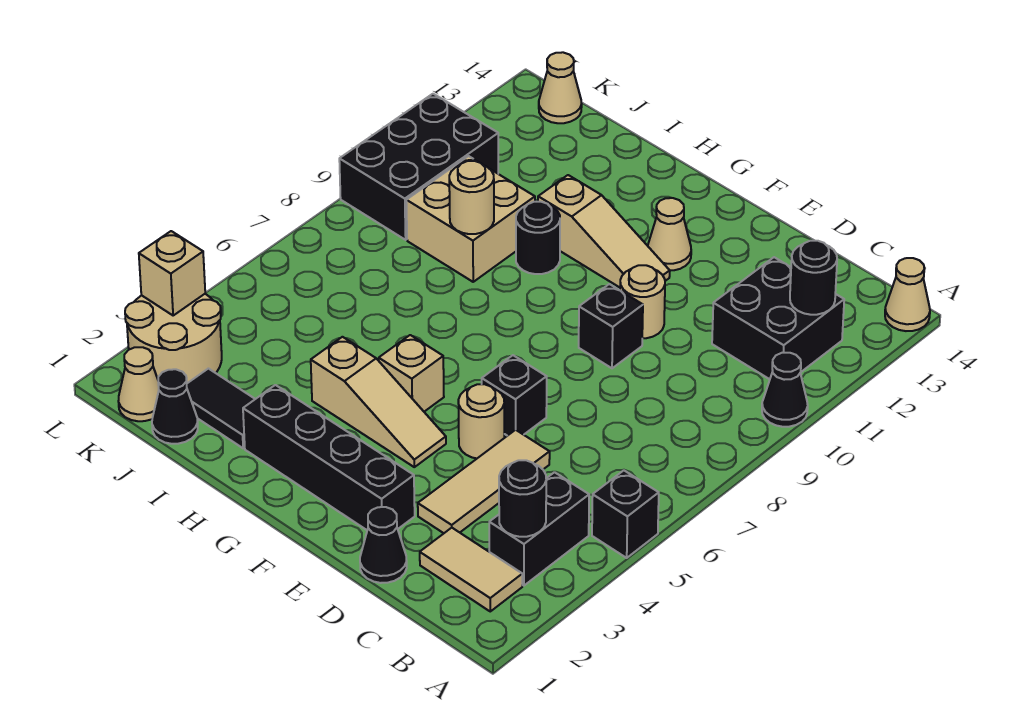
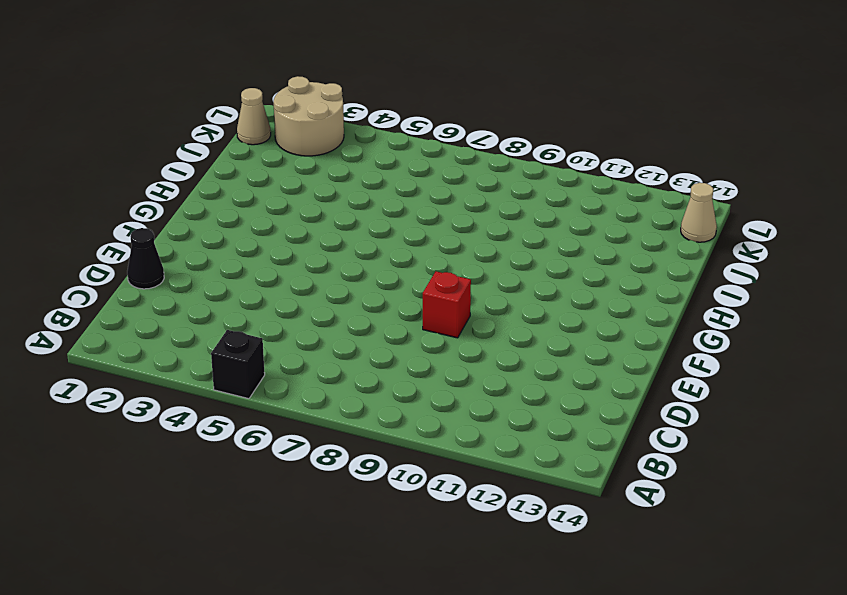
red brick E9 level 1 -> black brick E9 level 1
none -> black cone A10 level 1
none -> tan cone A14 level 1
none -> tan tile B2:C2 level 1

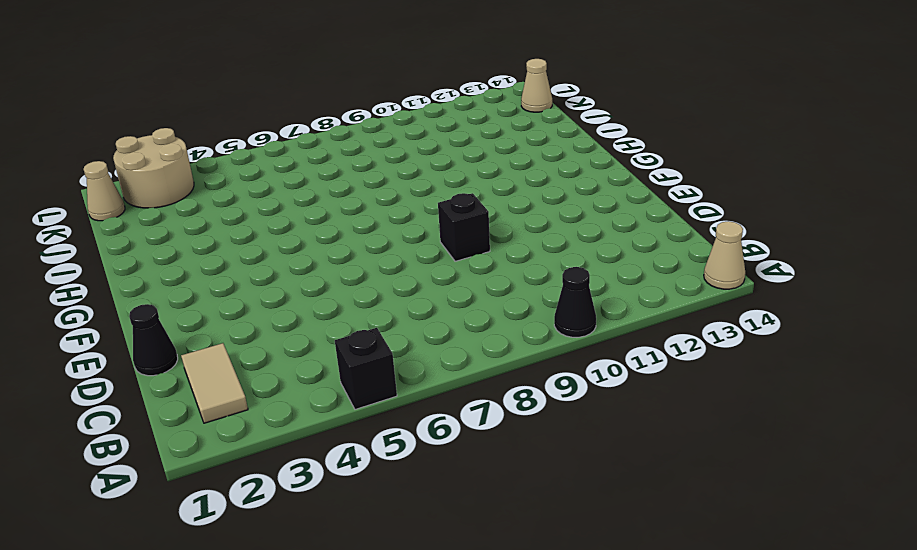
none -> black brick B3:B4 level 1
none -> black brick B11:C12 level 1
none -> tan tile D3:D5 level 1

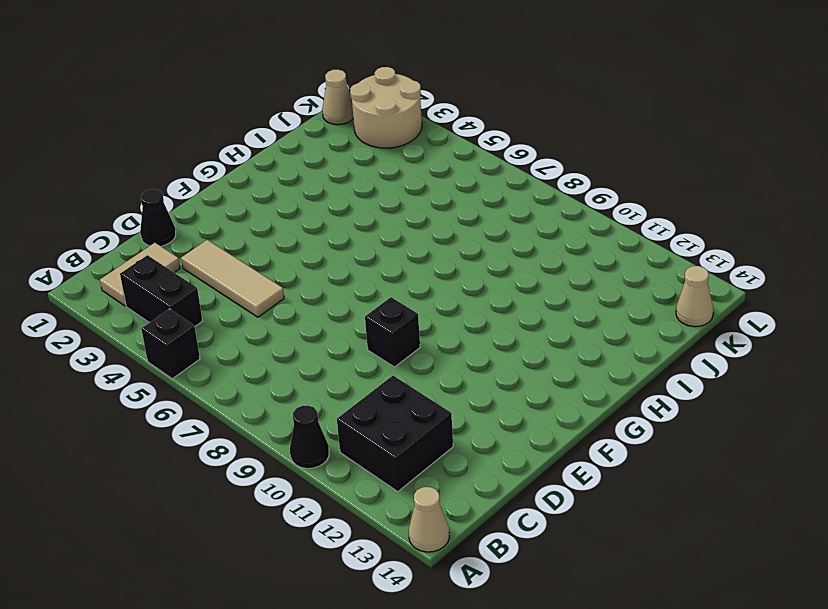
none -> black brick E2:H2 level 1
none -> tan round brick E5 level 1
none -> black brick E6 level 1

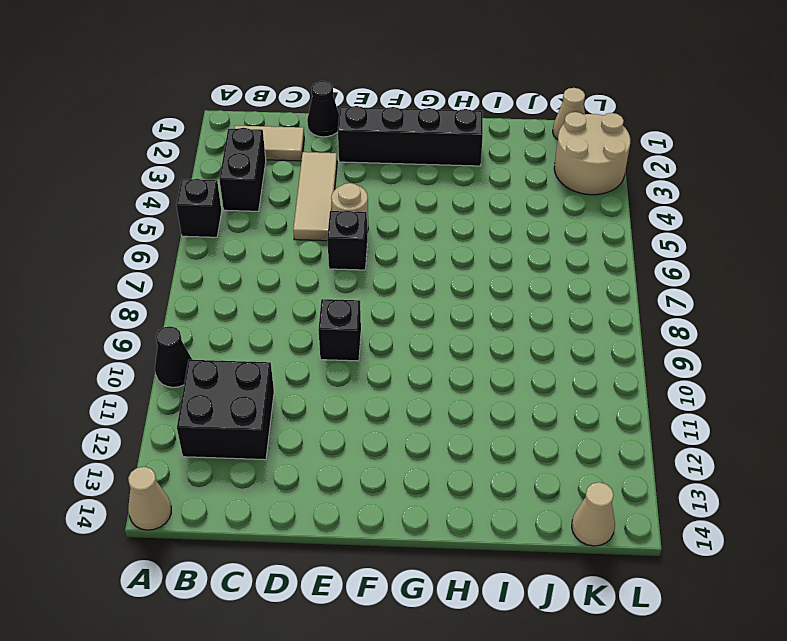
none -> tan round brick E10 level 1
none -> tan slope F4:H4 level 1 top H
none -> tan slope F11:H11 level 1 top H

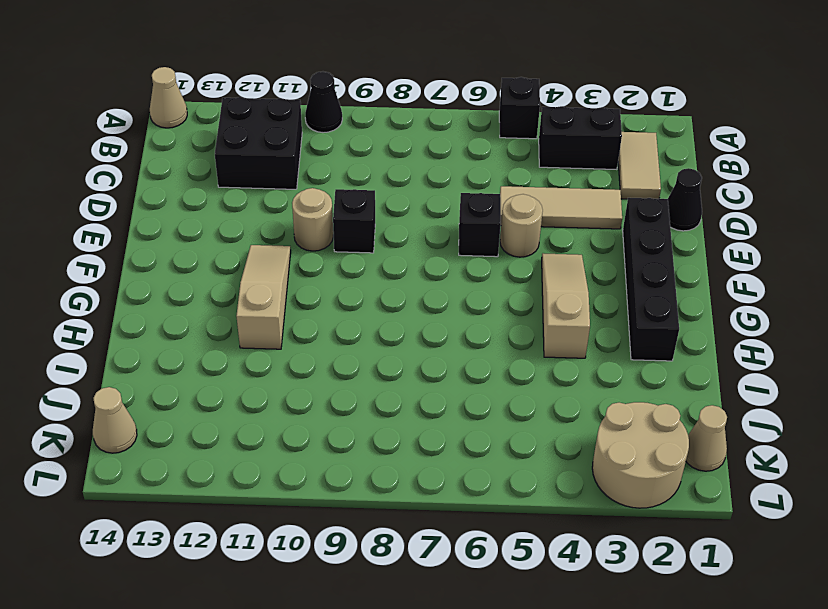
none -> tan cone F12 level 1
none -> tan brick G5 level 1
none -> black round brick H10 level 1

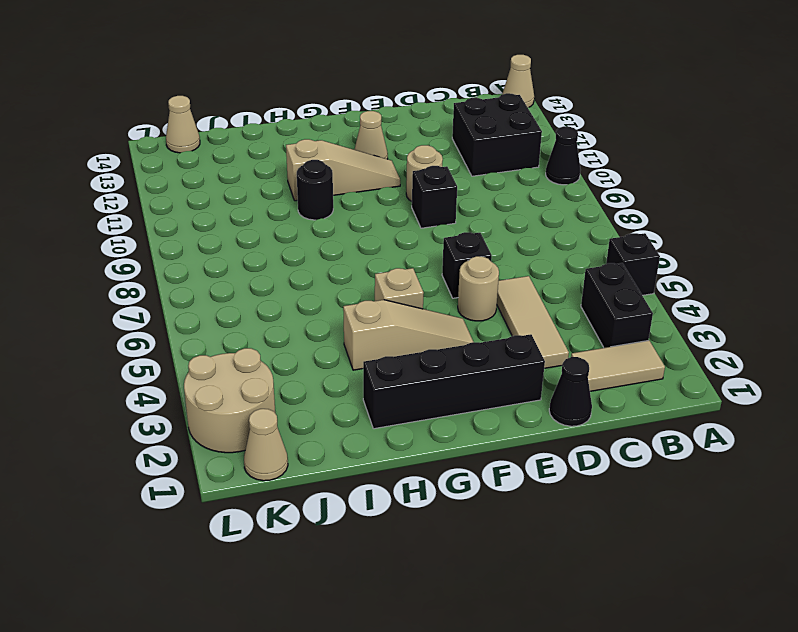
none -> black tile I2:J2 level 1
none -> tan brick I9:J10 level 1
none -> black cone J1 level 1

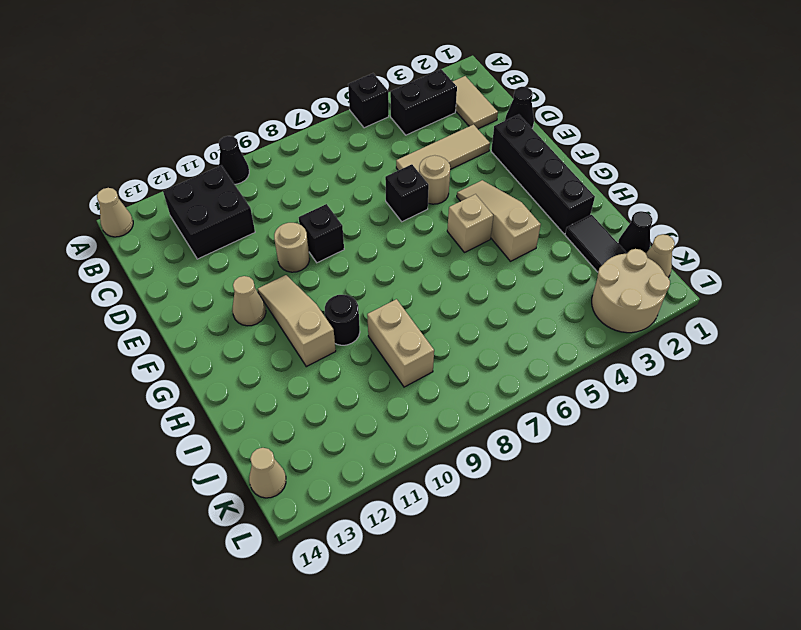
tan brick I9:J9 level 1 -> tan brick I9:J10 level 1
none -> black brick K9:L11 level 1
none -> black round brick B3 level 2
none -> black round brick B12 level 2

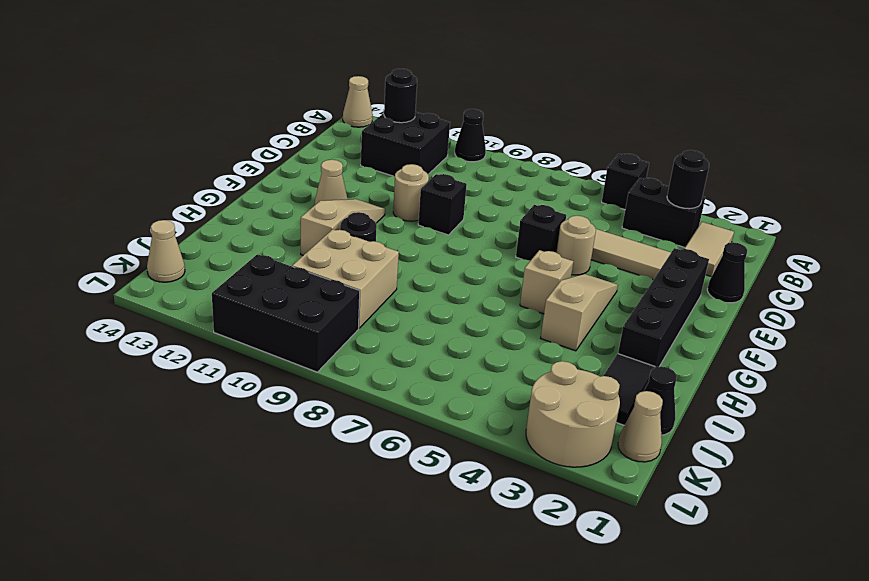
none -> tan round brick I9 level 2
none -> tan brick L3 level 2

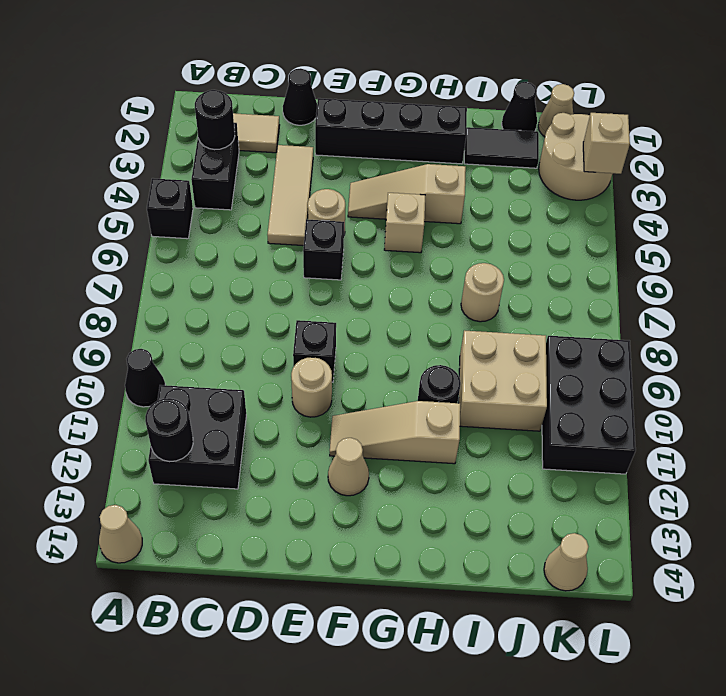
tan round brick I7 level 1 -> tan round brick I9 level 2

